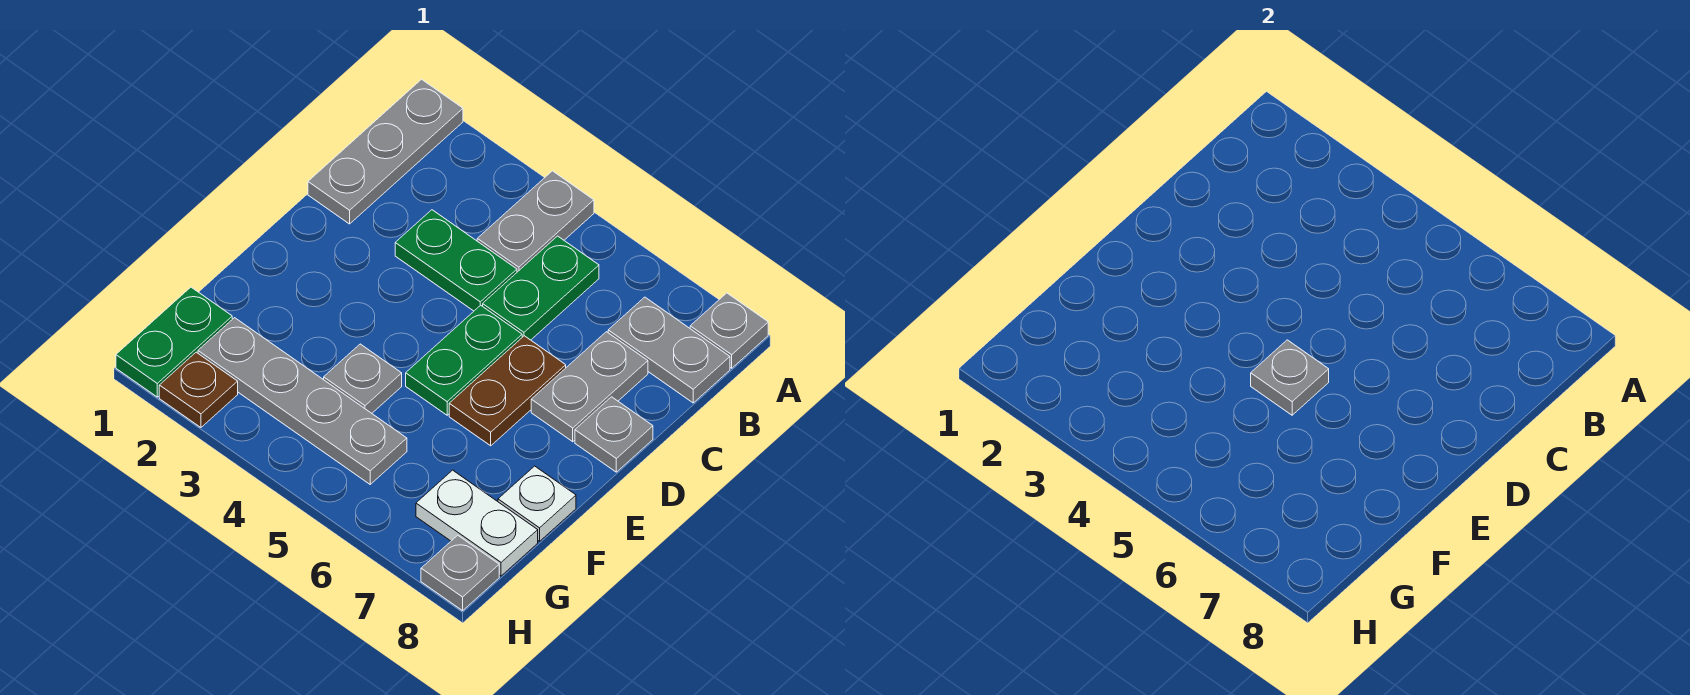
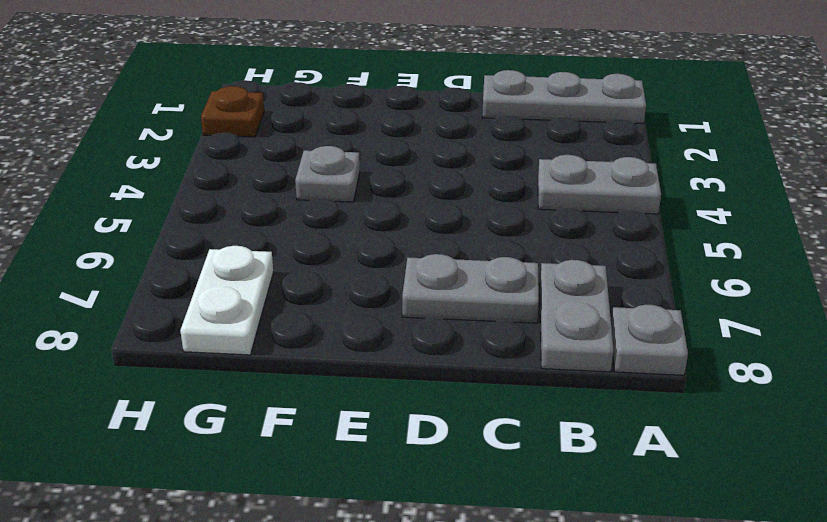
none -> green plate B5:C5 level 1
none -> green plate C3:C4 level 1
none -> green plate D5:E5 level 1

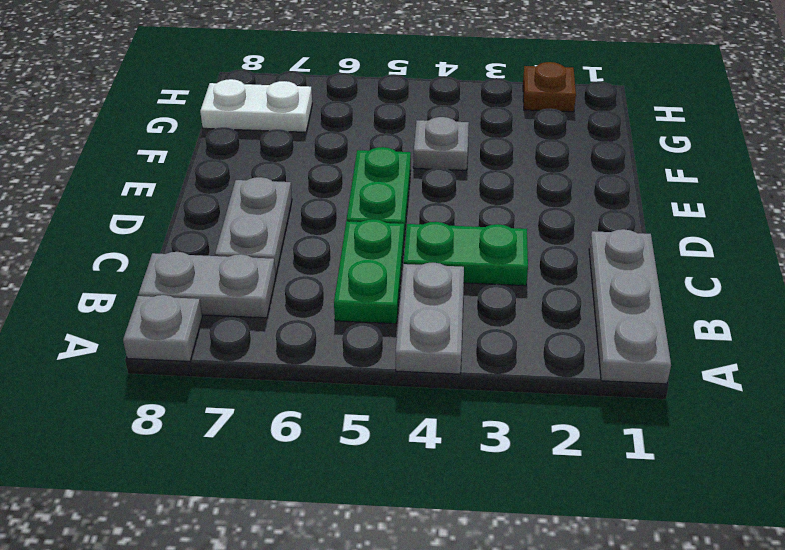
none -> brown plate D6:E6 level 1
none -> grey plate D8 level 1
none -> white plate F8 level 1

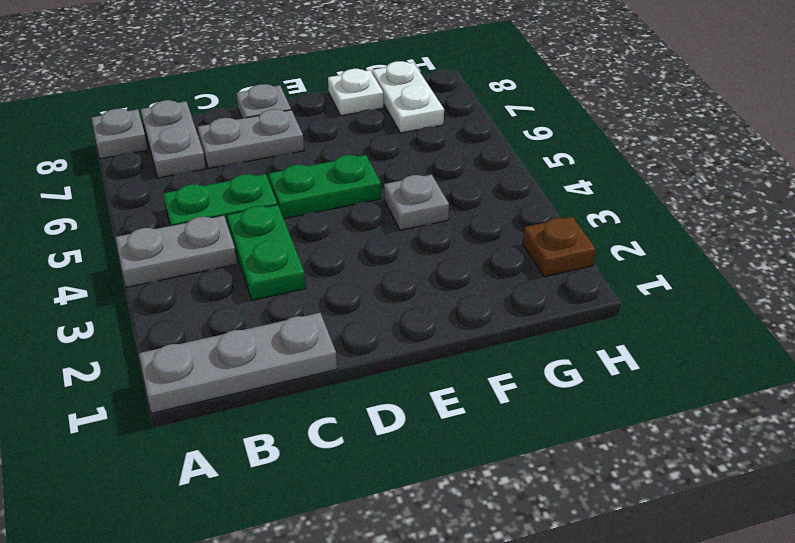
none -> brown plate D6:E6 level 1
none -> green plate G1:H1 level 1
none -> grey plate G2:G5 level 1

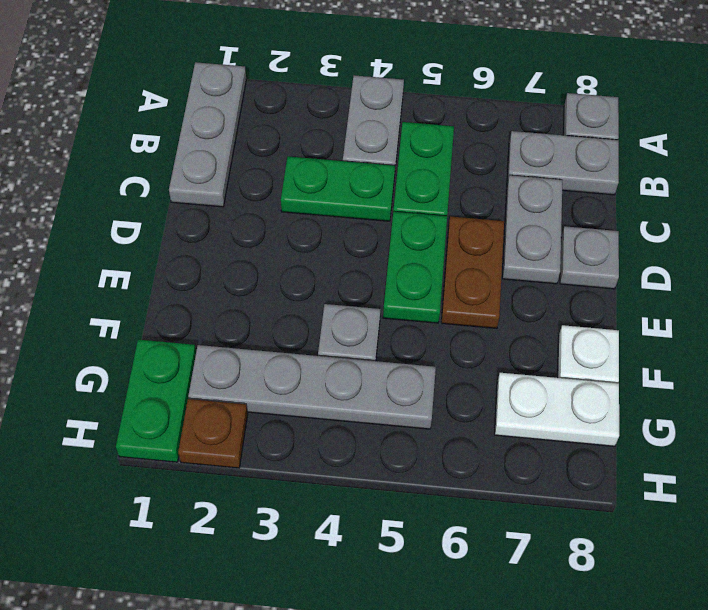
none -> grey plate H8 level 1
none -> grey plate E5 level 2

